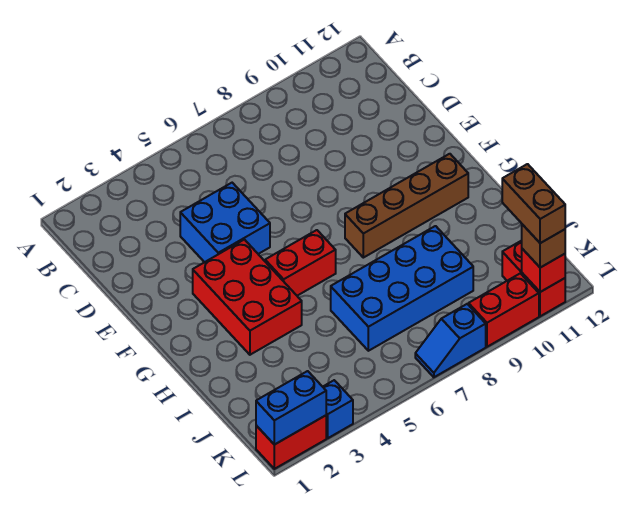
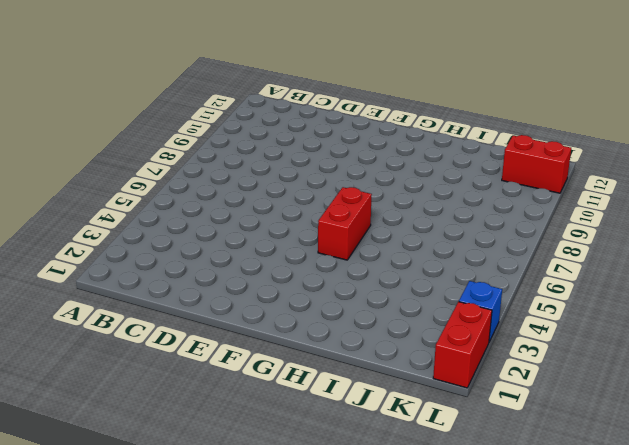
none -> blue brick D4:E5 level 1
none -> red brick F3:H4 level 1
none -> brown brick G8:G11 level 1

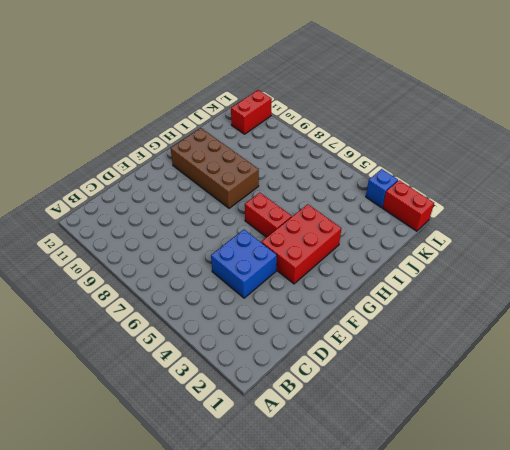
brown brick G8:H11 level 1 -> brown brick G8:G11 level 1
none -> blue brick I6:J9 level 1
none -> blue slope L7:L8 level 1 top 8
none -> red brick L9:L10 level 1

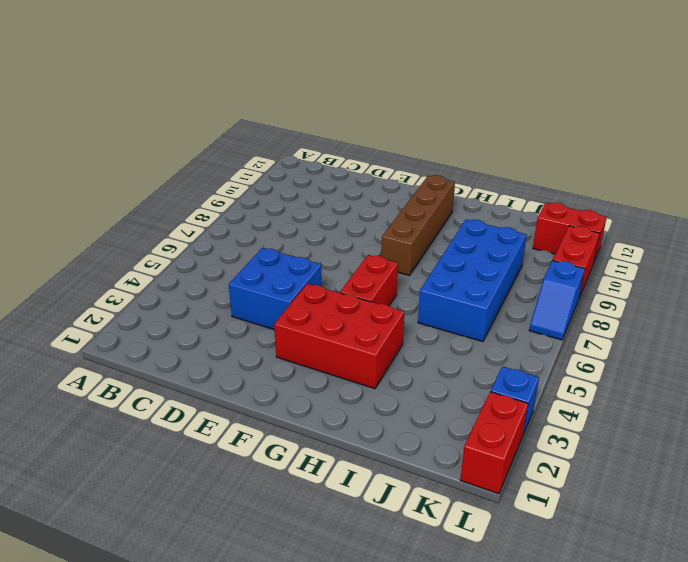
none -> blue brick L1:L2 level 2
none -> red brick L11 level 2
none -> brown brick L11 level 3

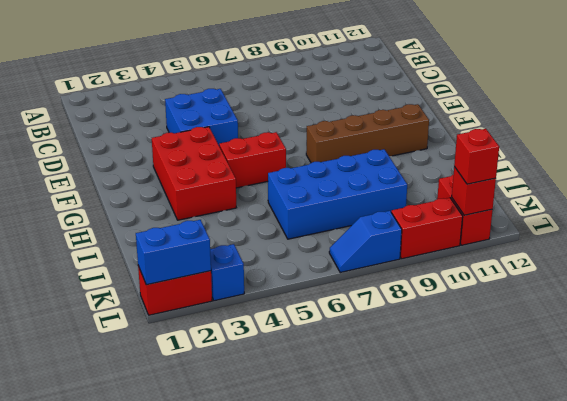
red brick L11 level 3 -> brown brick L11 level 3
none -> brown brick K11:L11 level 4

